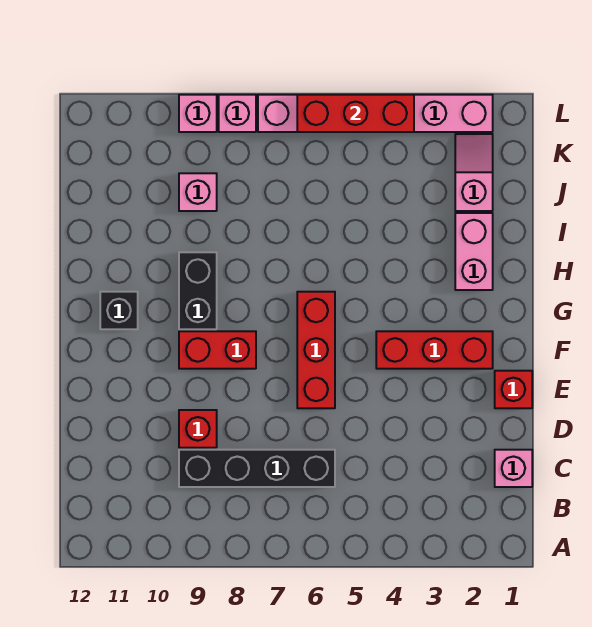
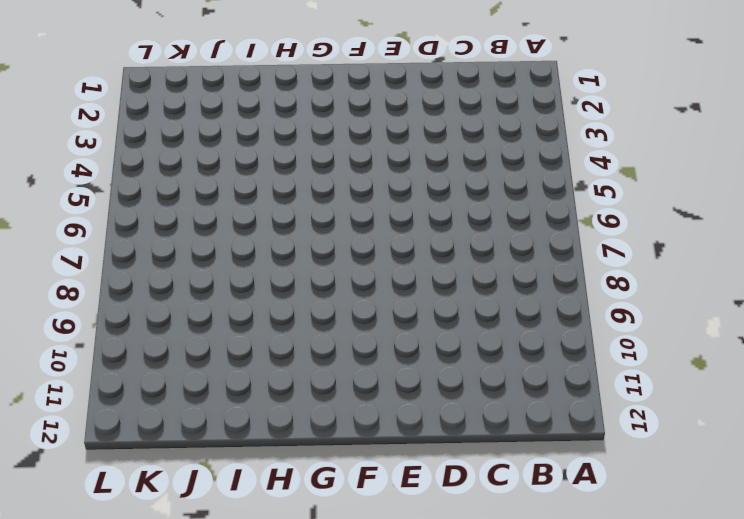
none -> pink brick C1 level 1
none -> black brick C6:C9 level 1
none -> red brick D9 level 1

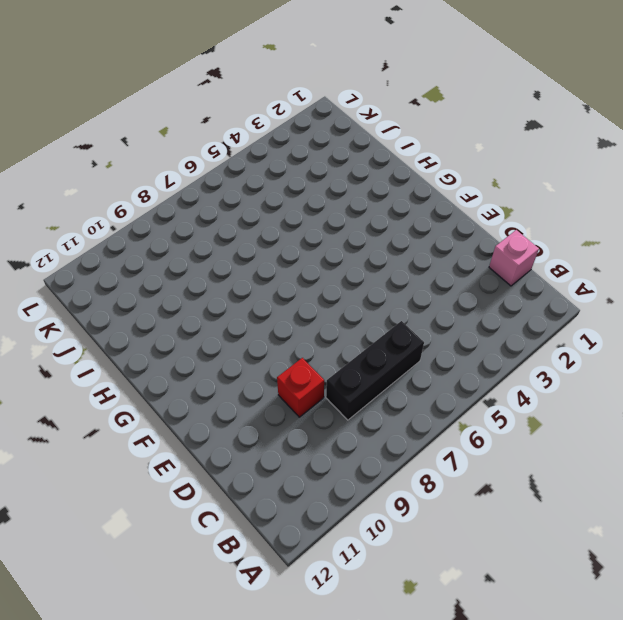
black brick C6:C8 level 1 -> black brick C6:C9 level 1
none -> red brick E1 level 1
none -> red brick E6:G6 level 1
none -> red brick F2:F4 level 1

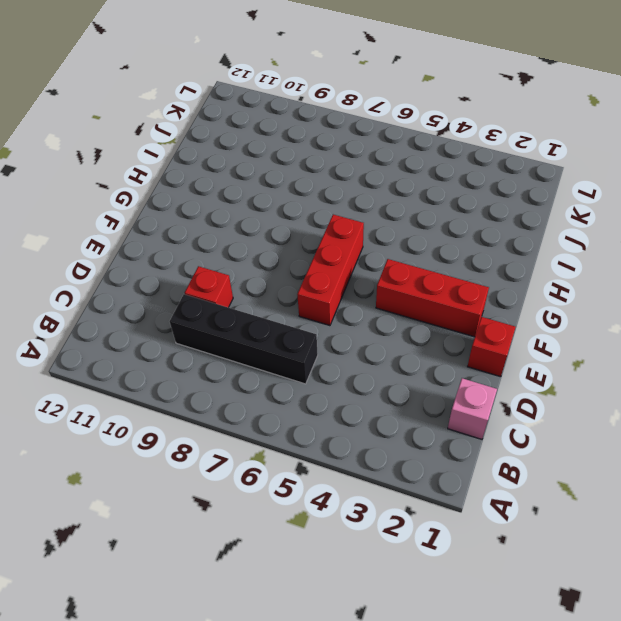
none -> red brick F8:F9 level 1
none -> black brick G9:H9 level 1
none -> black brick G11 level 1

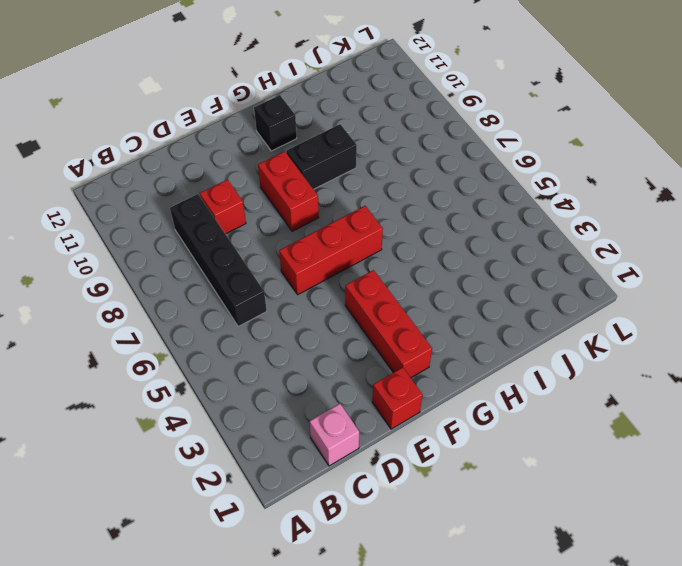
none -> pink brick H2:I2 level 1
none -> pink slope J2:K2 level 1 top J
none -> pink brick J9 level 1

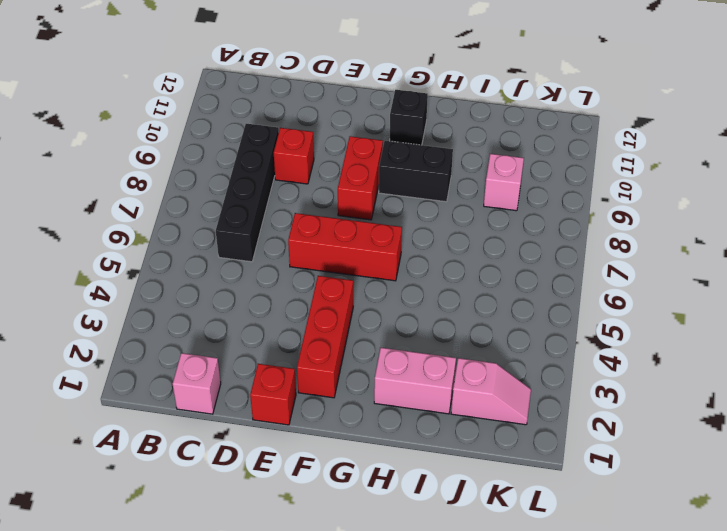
none -> pink brick L2:L7 level 1
none -> pink brick L8 level 1
none -> pink brick L9 level 1

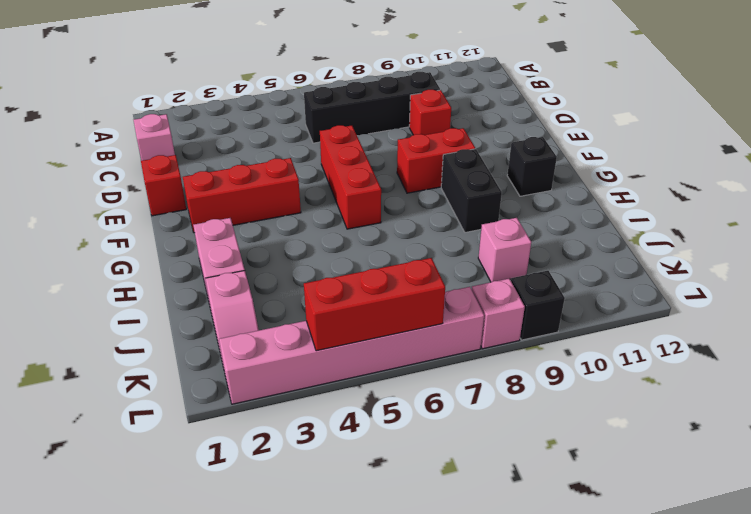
black brick L9 level 1 -> pink brick L9 level 1

